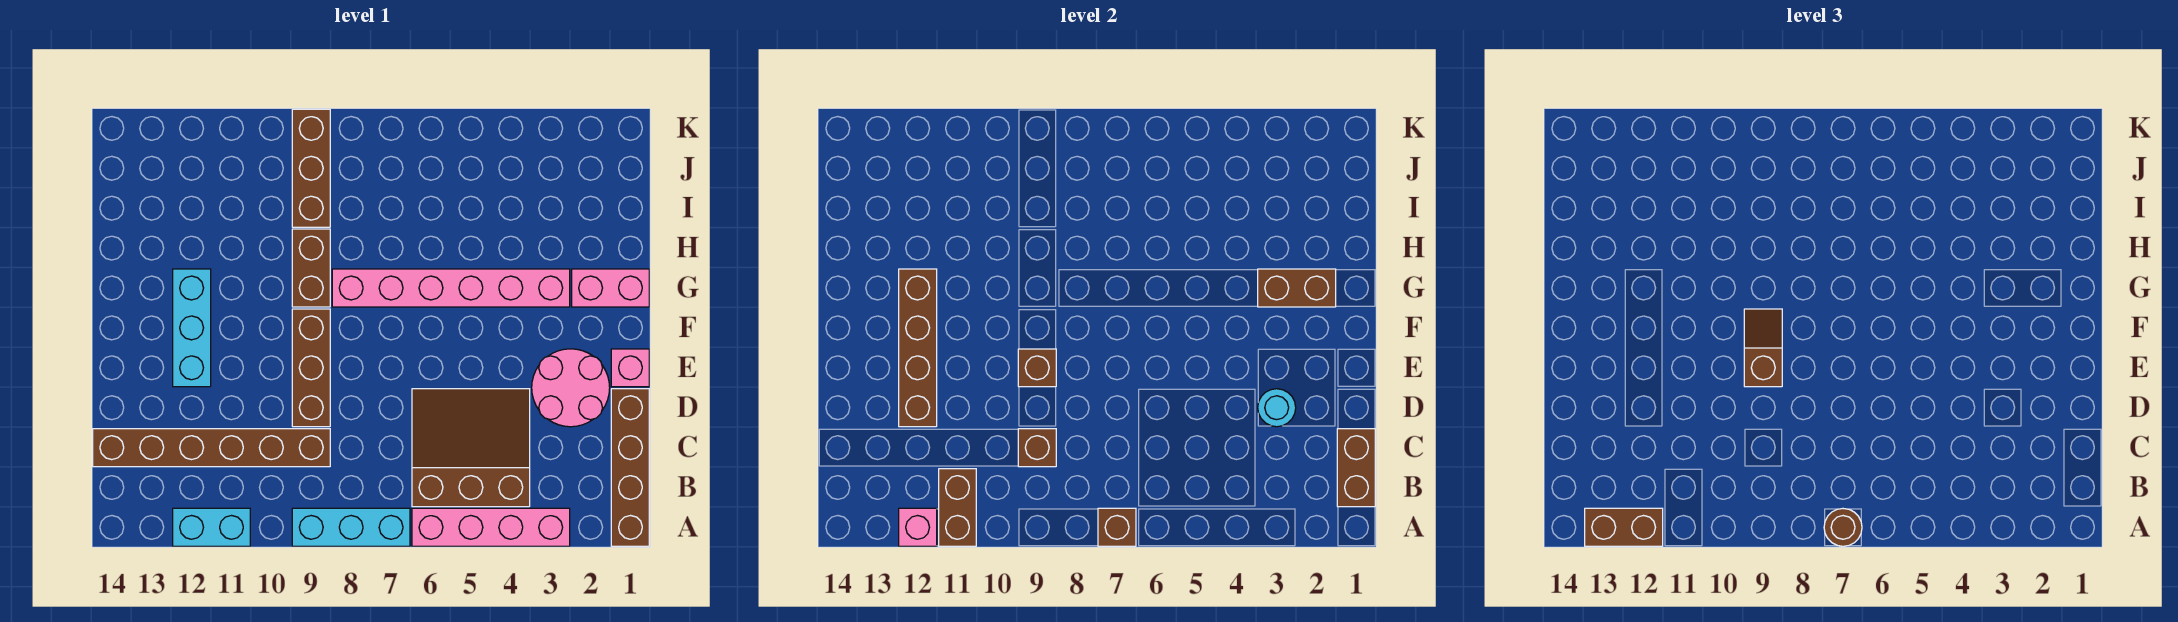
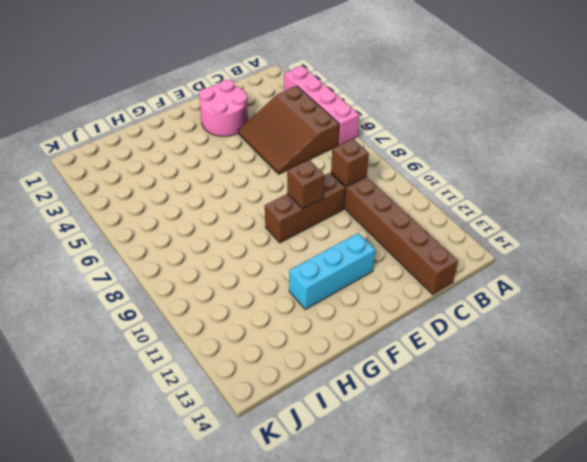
none -> brown brick A1:D1 level 1
none -> cyan brick A7:A9 level 1
none -> cyan brick A11:A12 level 1

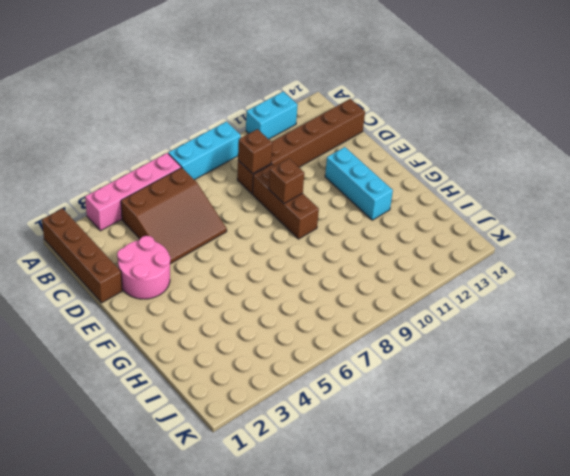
none -> pink brick E1 level 1
none -> pink brick G1:G2 level 1
none -> pink brick G3:G8 level 1

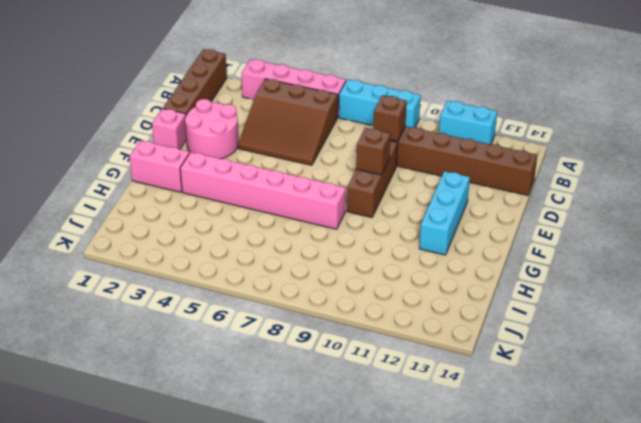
none -> brown brick G9:H9 level 1
none -> brown brick I9:K9 level 1
none -> brown brick A7 level 2

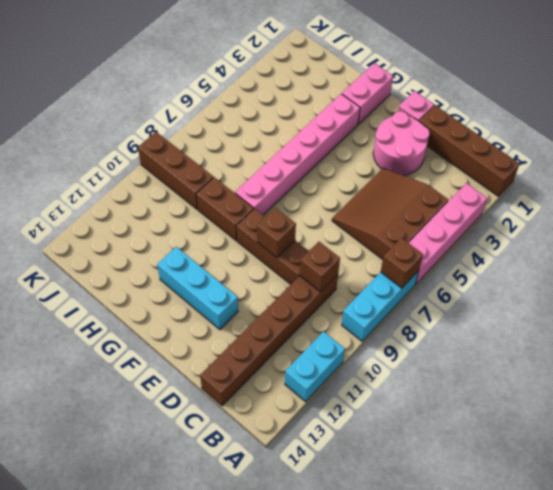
none -> brown brick A11:B11 level 2
none -> pink brick A12 level 2
none -> brown brick B1:C1 level 2

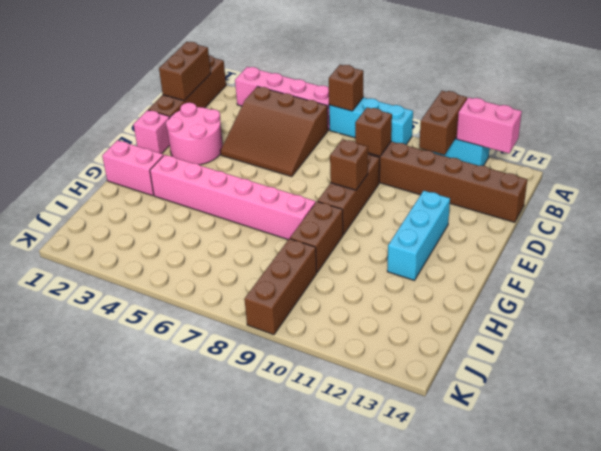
pink brick A12:A13 level 2 -> pink brick A12 level 2
none -> cyan round brick D3 level 2
none -> brown brick D12:G12 level 2
none -> brown brick G2:G3 level 2

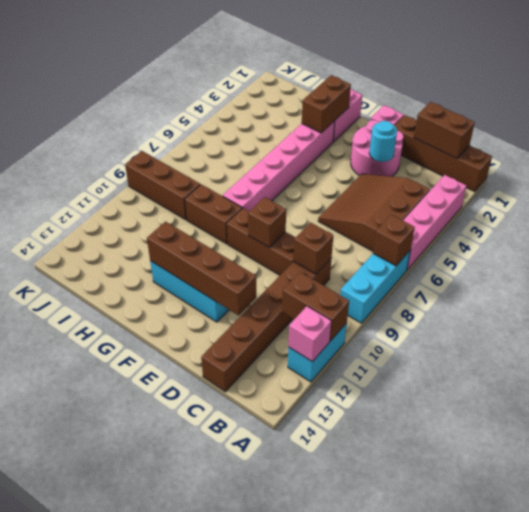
none -> brown round brick A7 level 3
none -> brown brick A12:A13 level 3
none -> brown slope E9:F9 level 3 top E

